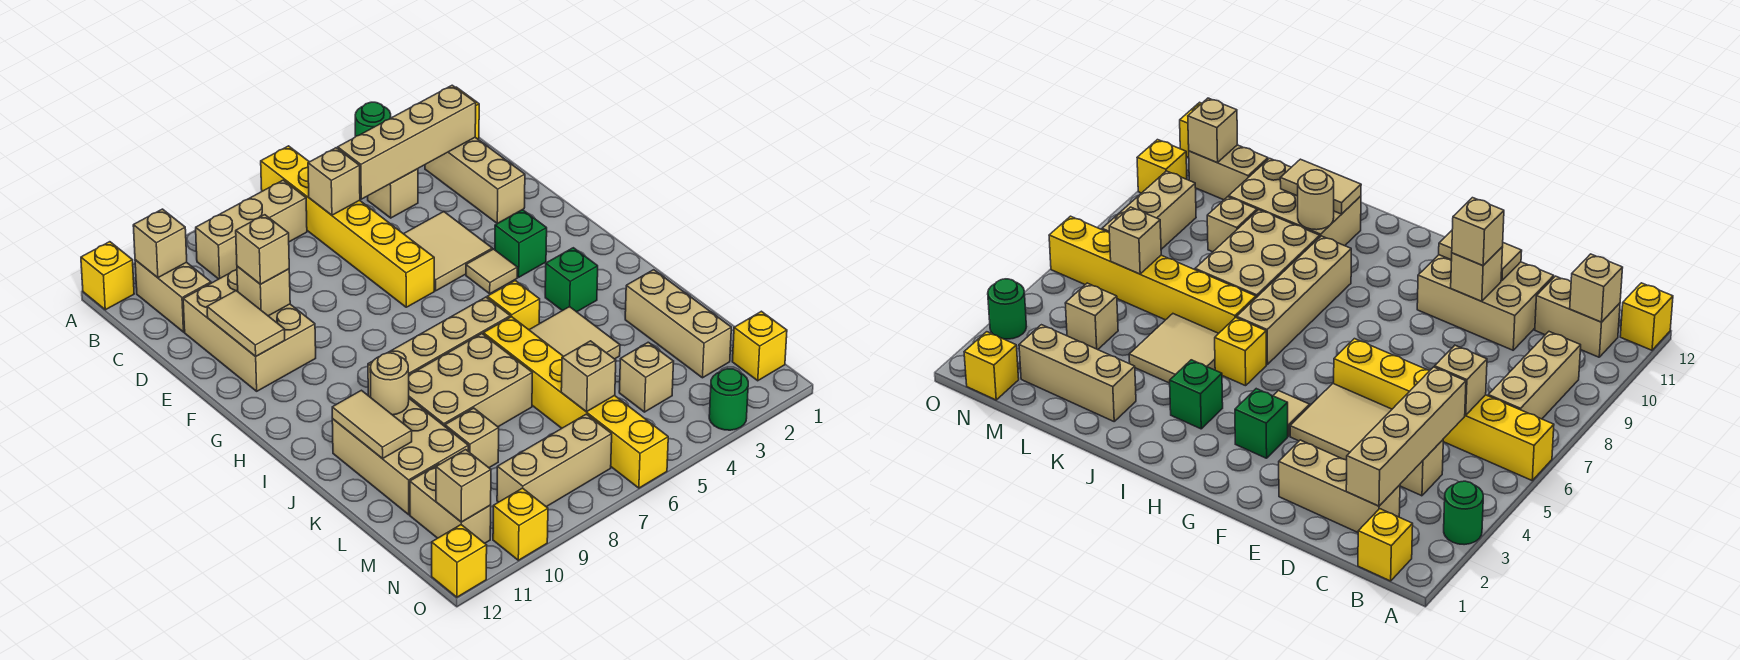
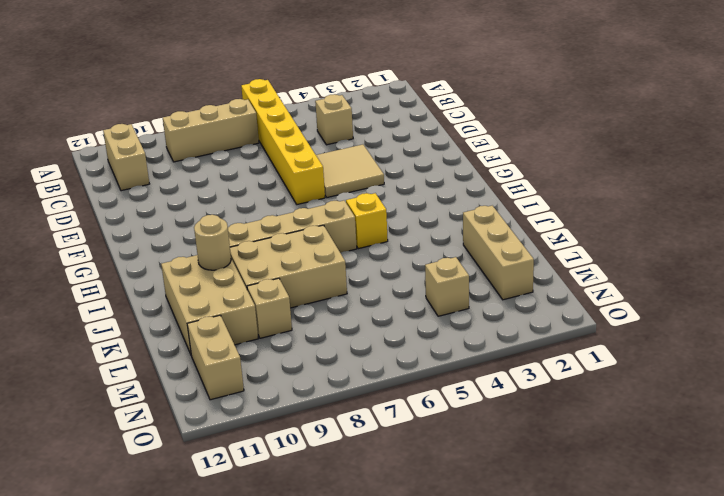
none -> green round brick A3 level 1
none -> yellow brick A12 level 1
none -> yellow brick B1 level 1
none -> tan brick C2:E2 level 1

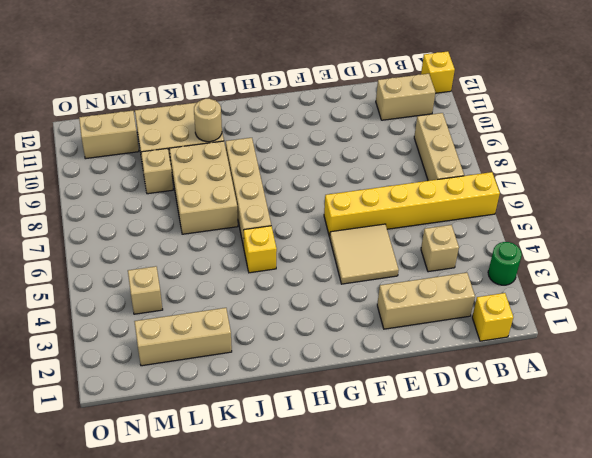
none -> tan brick D10:F11 level 1
none -> green brick G3 level 1
none -> tan tile G4 level 1
none -> green brick I3 level 1

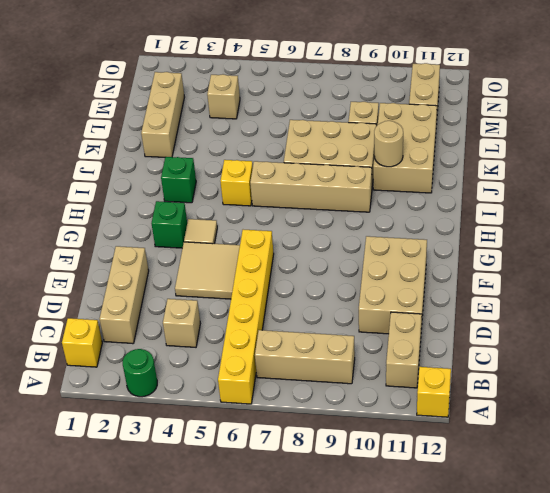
none -> tan tile J4:K5 level 1
none -> yellow brick J6:O6 level 1
none -> yellow brick N1 level 1
none -> tan brick N7:N9 level 1

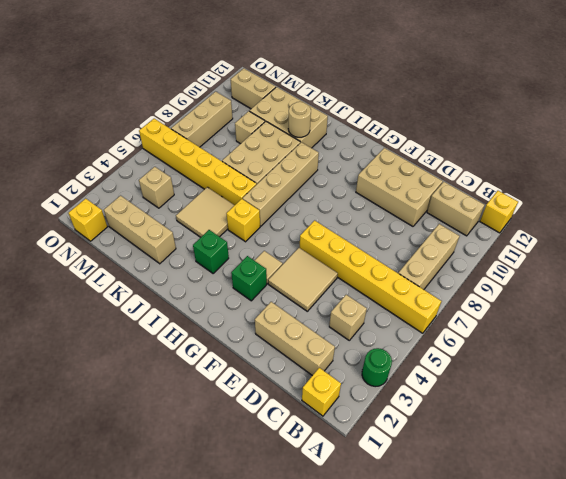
none -> green round brick O3 level 1
none -> yellow brick O10 level 1
none -> yellow brick O12 level 1
none -> tan brick B11 level 2

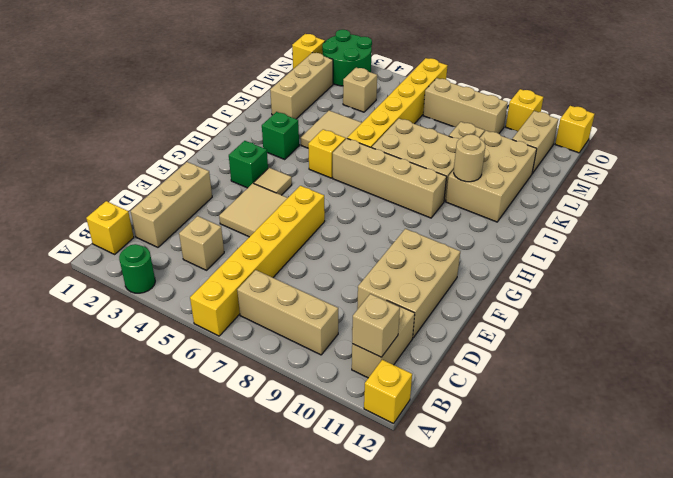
green round brick N2:O3 level 1 -> green round brick O3 level 1
none -> tan brick C2:C5 level 2
none -> tan brick C6 level 2
none -> tan brick E10 level 2
none -> tan tile E11:F11 level 2

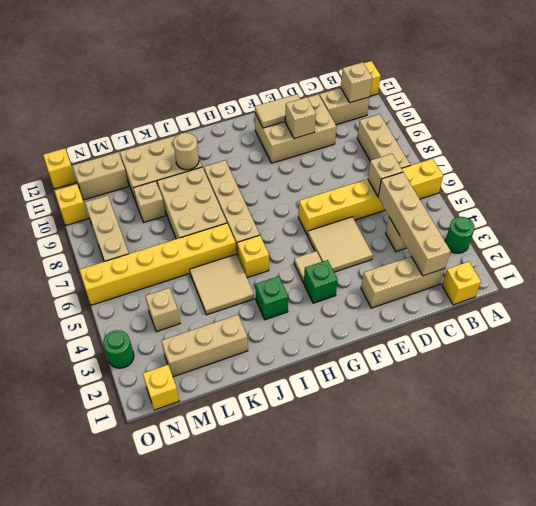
none -> tan tile J11:K11 level 2
none -> tan brick M6 level 2
none -> tan brick N11 level 2
none -> tan brick E10 level 3

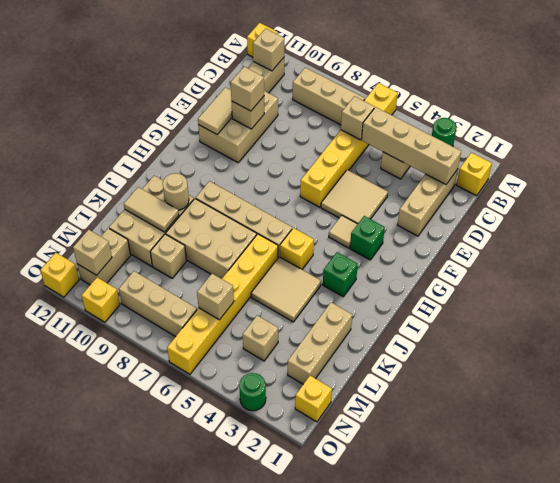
tan tile K10:K11 level 2 -> tan tile J11:K11 level 2

